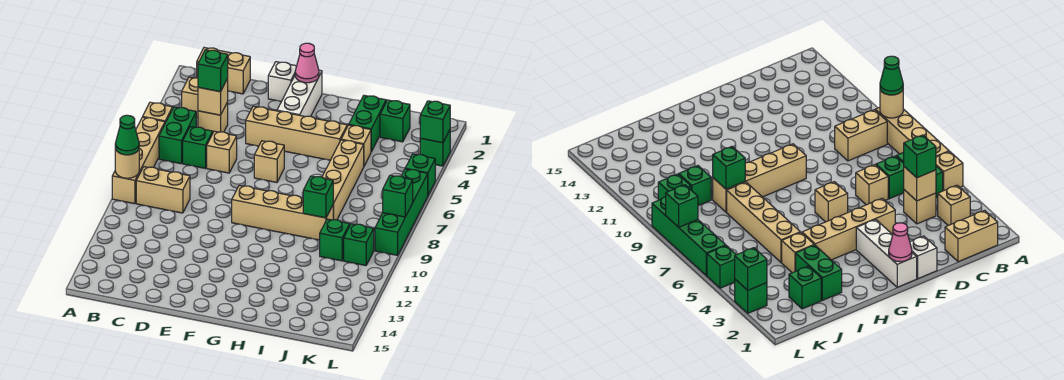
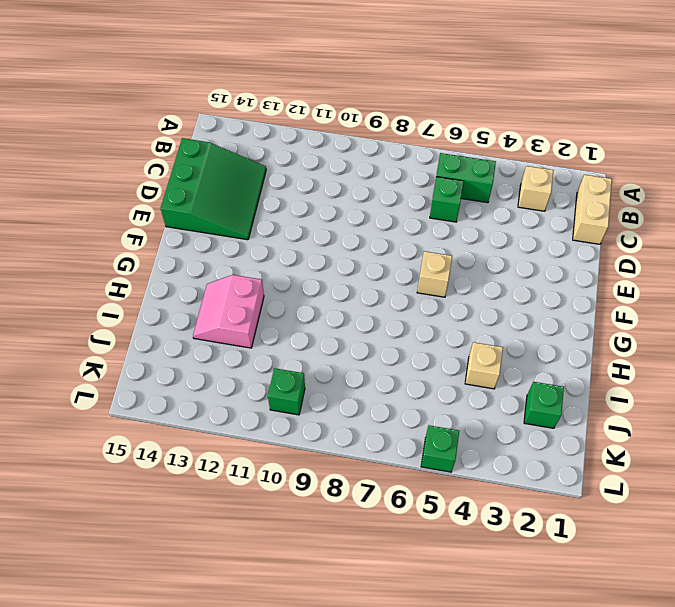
green slope C13:E15 level 1 top 15 -> none
pink slope H12:I13 level 1 top 12 -> none
none -> tan brick A5 level 1
none -> tan brick A6:A9 level 1
none -> tan brick B9:C9 level 1
none -> tan brick C4 level 1

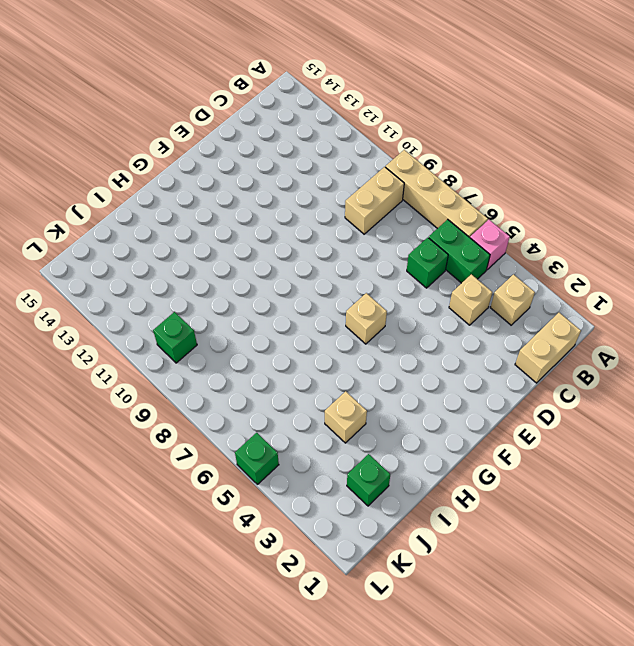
pink brick A5 level 1 -> tan brick A5 level 1
none -> tan brick D6 level 1
none -> white brick E1 level 1
none -> tan brick E4:H4 level 1
none -> white brick F1:F3 level 1

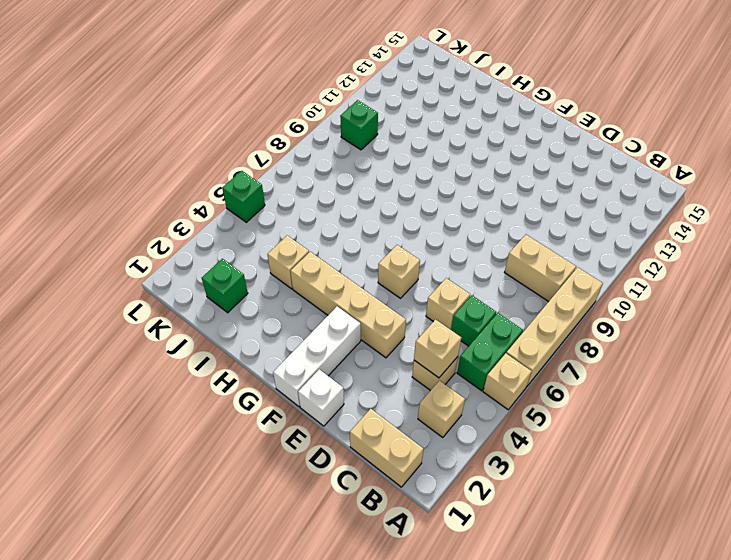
none -> tan brick F9:I9 level 1
none -> green brick I2:I3 level 1
none -> tan brick I5:I8 level 1
none -> green brick J10 level 1

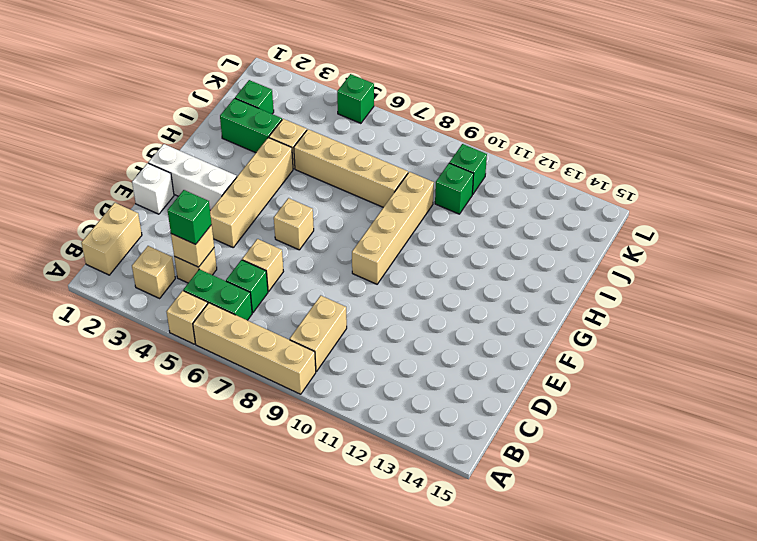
none -> green brick L3 level 1
none -> green brick L6:L9 level 1
none -> tan round brick A9 level 2
none -> pink cone F1 level 2

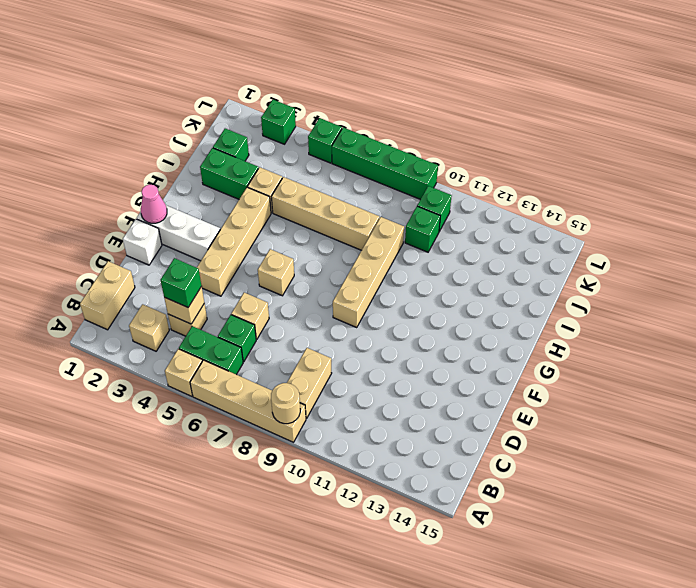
none -> green brick I9 level 2
none -> green brick L3 level 2
none -> green brick L8 level 2
none -> green cone A9 level 3

